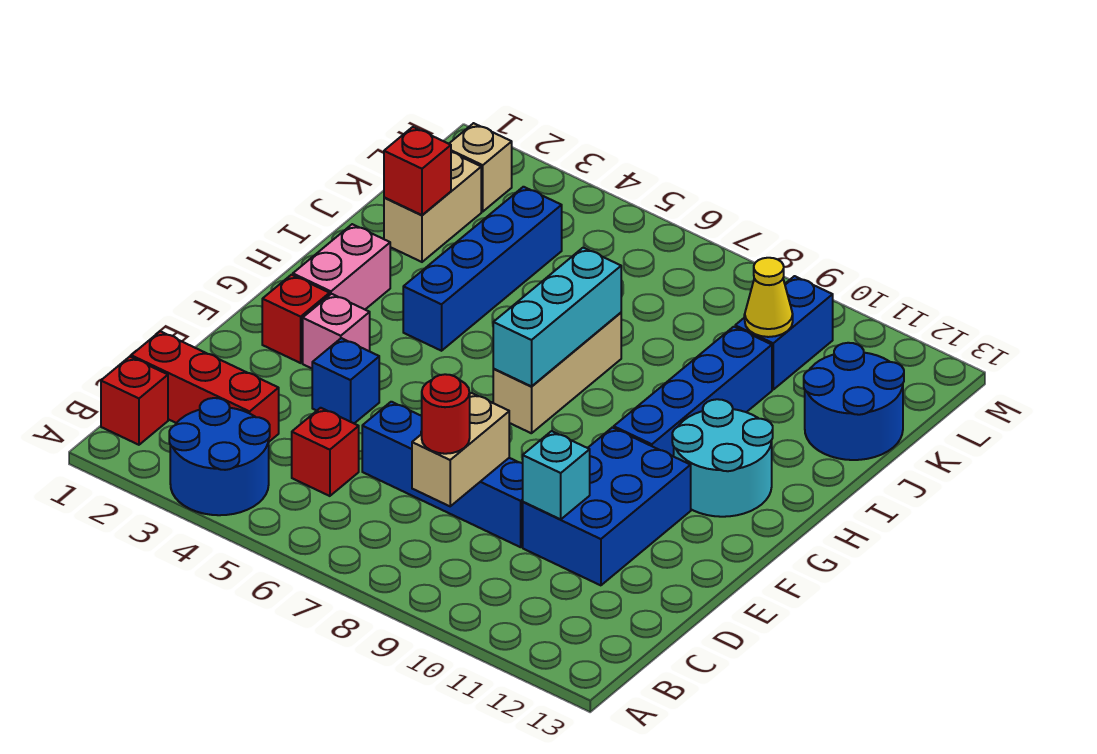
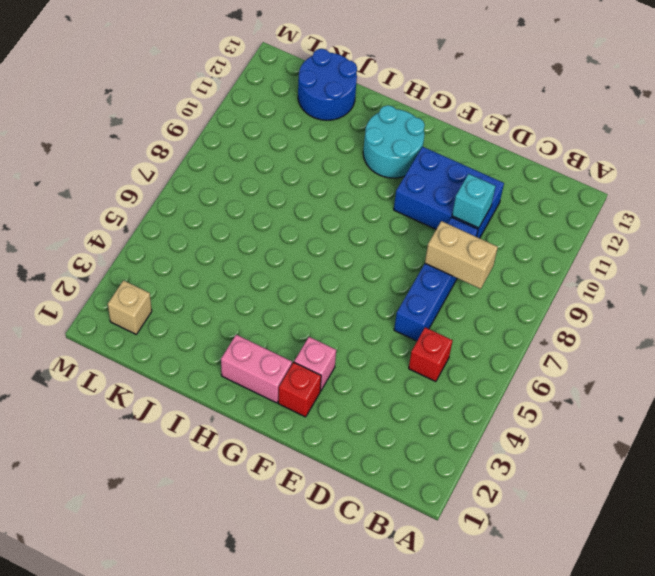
none -> blue round brick A3:B4 level 1
none -> red brick B1 level 1
none -> red brick C1:C3 level 1

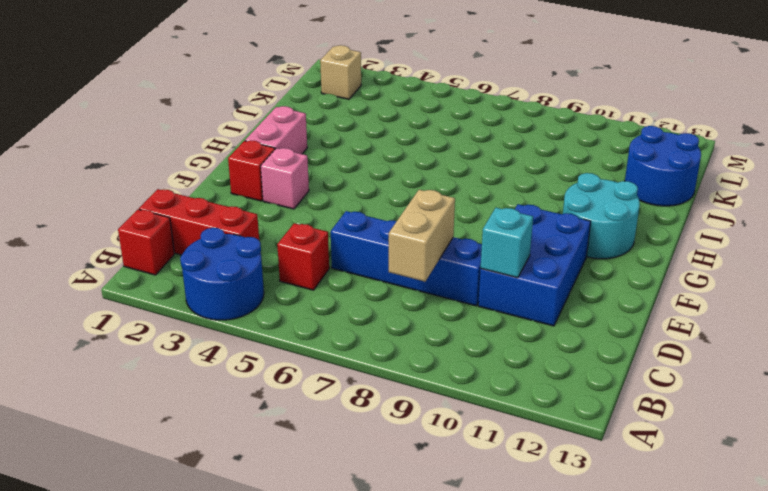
none -> blue brick E4 level 1
none -> tan brick G7:I7 level 1
none -> blue brick G10:J10 level 1

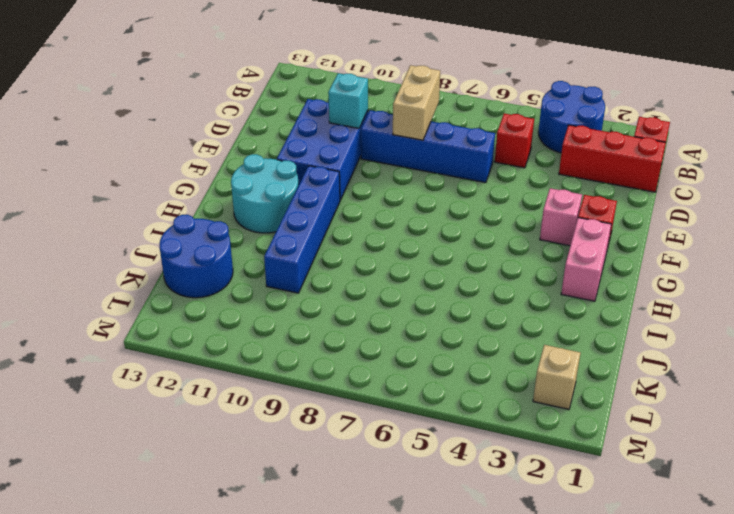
none -> blue brick E4 level 1
none -> tan brick G7:I7 level 1
none -> blue brick H4:K4 level 1

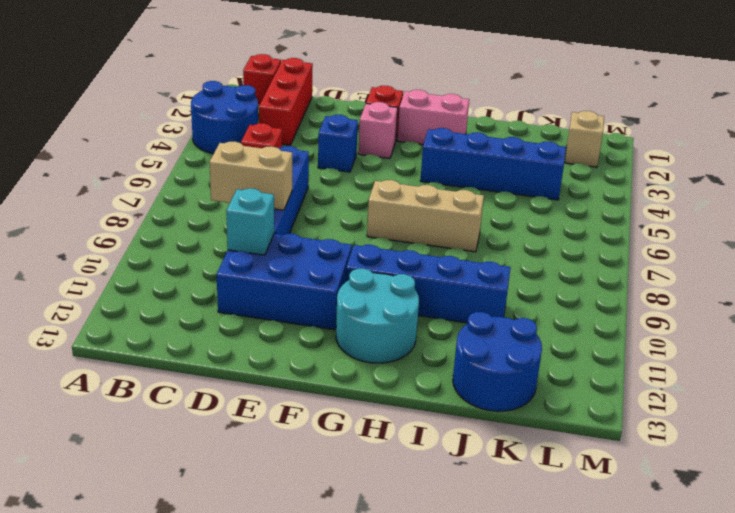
none -> tan brick J2:K2 level 1
none -> blue brick K10:L10 level 1
none -> cyan brick G7:I7 level 2

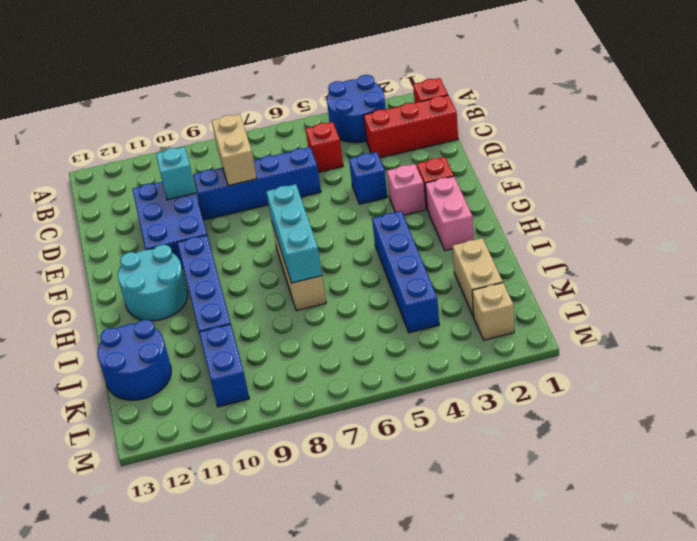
none -> red brick J2 level 2
none -> yellow cone K10 level 2
none -> red round brick C8 level 3

